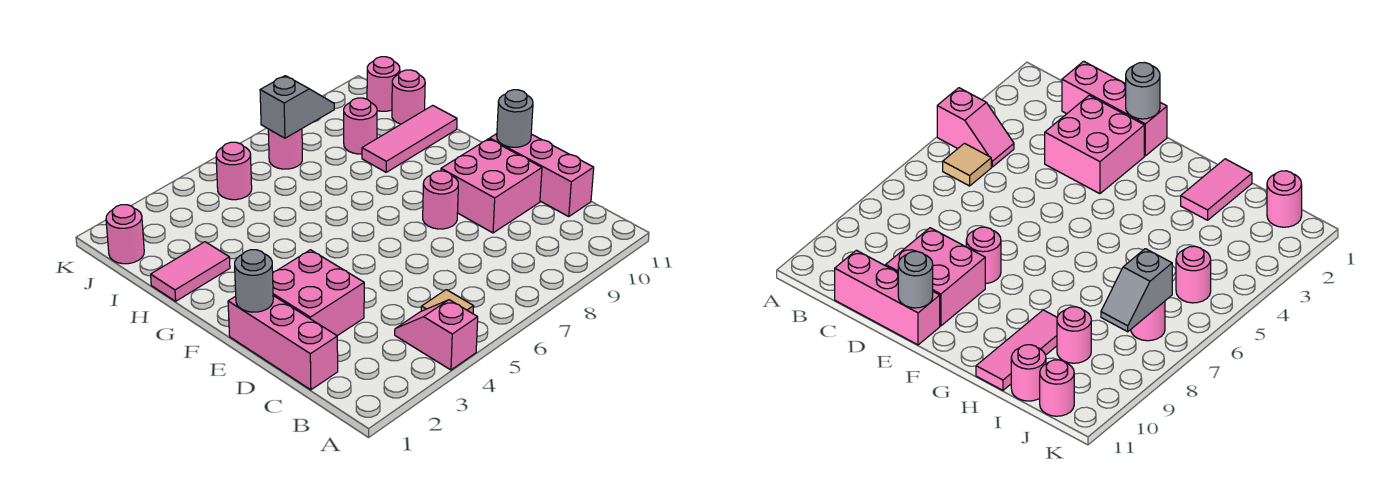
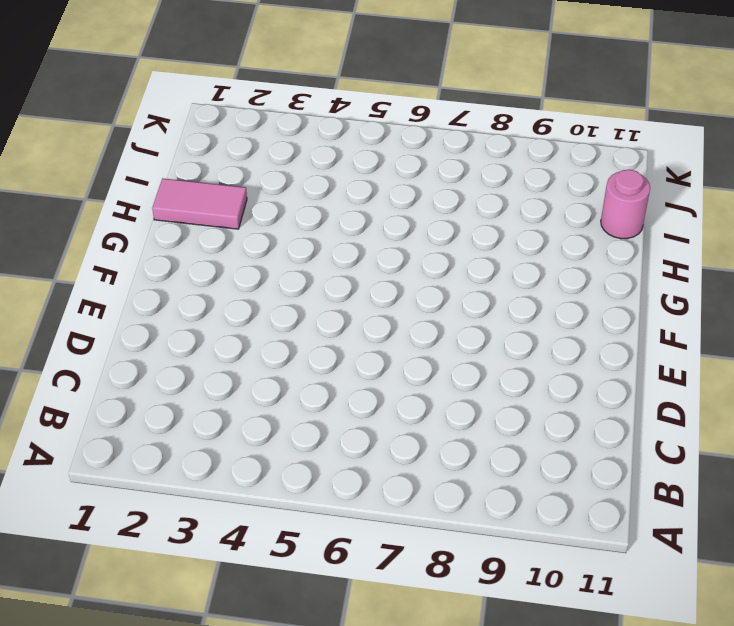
none -> pink slope A4:B4 level 1 top A
none -> tan tile B5 level 1
none -> pink brick C1:E1 level 1

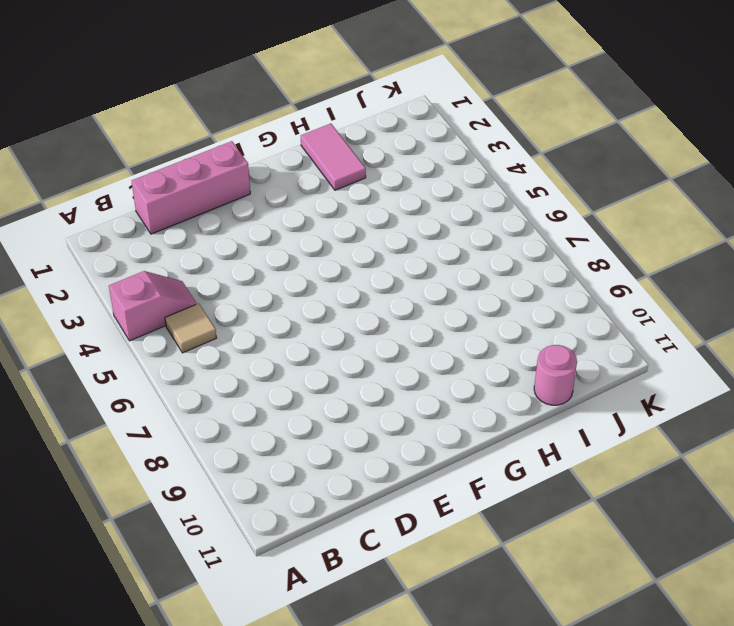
none -> pink brick C11:E11 level 1
none -> pink brick D2:E3 level 1
none -> pink brick D9:E10 level 1

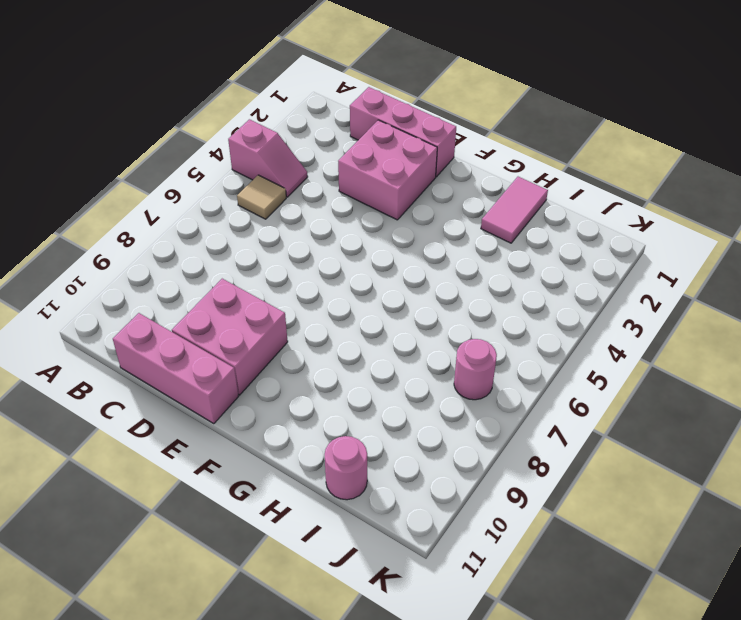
none -> pink round brick E8 level 1
none -> pink tile H9:H11 level 1
none -> pink round brick I9 level 1

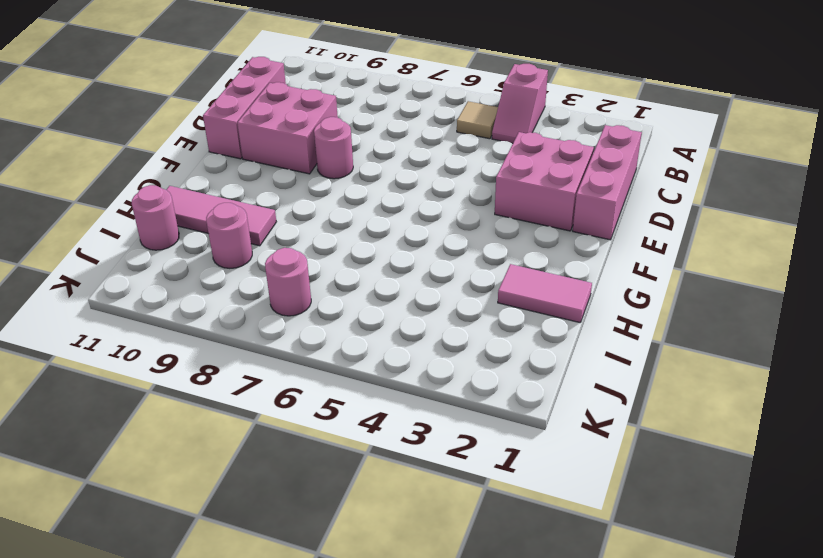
none -> pink round brick J1 level 1
none -> pink round brick J5 level 1
none -> pink round brick J11 level 1

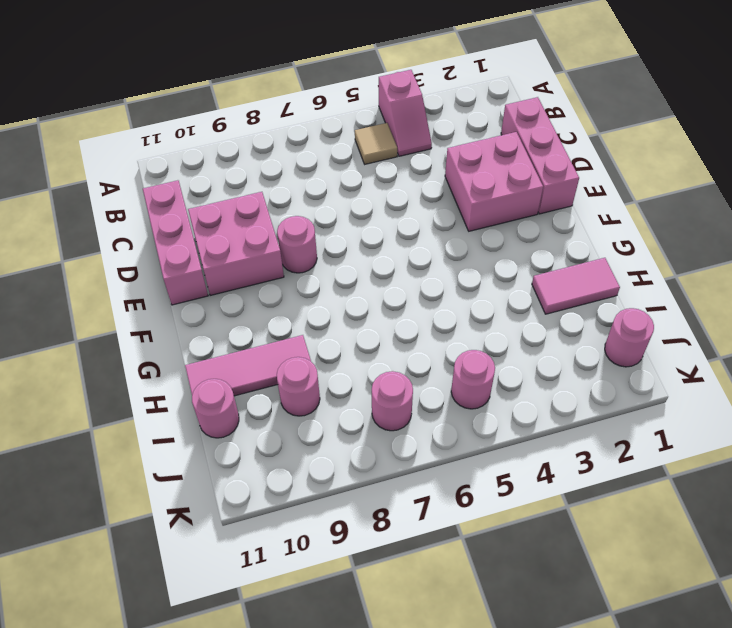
none -> pink round brick J11 level 1
none -> grey round brick E1 level 2
none -> grey round brick E11 level 2

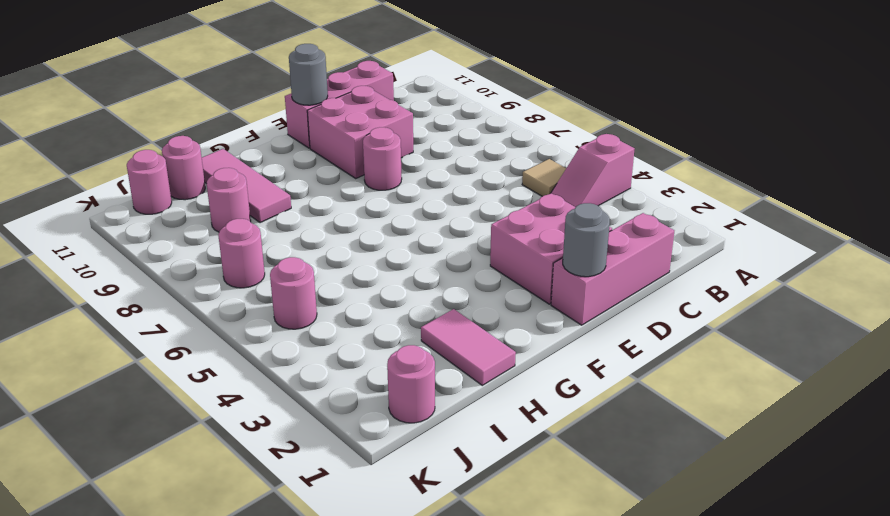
none -> grey slope J7:J8 level 2 top 7

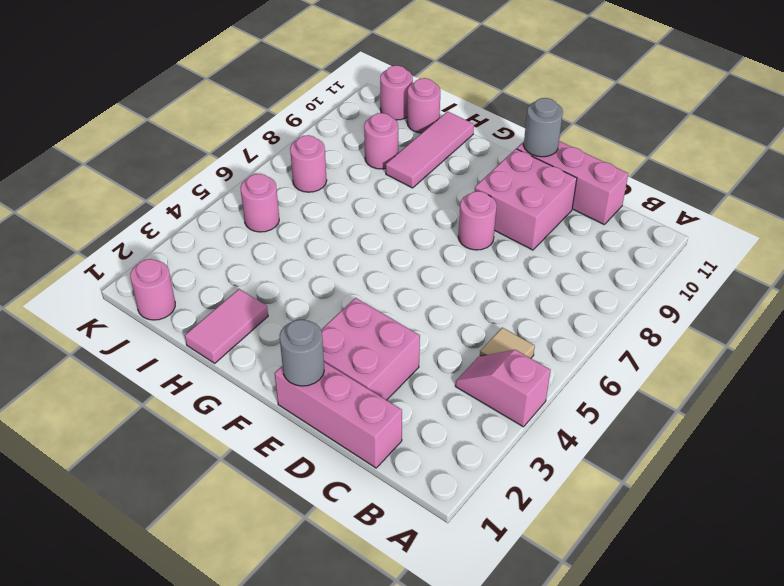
none -> grey slope J7:J8 level 2 top 7

